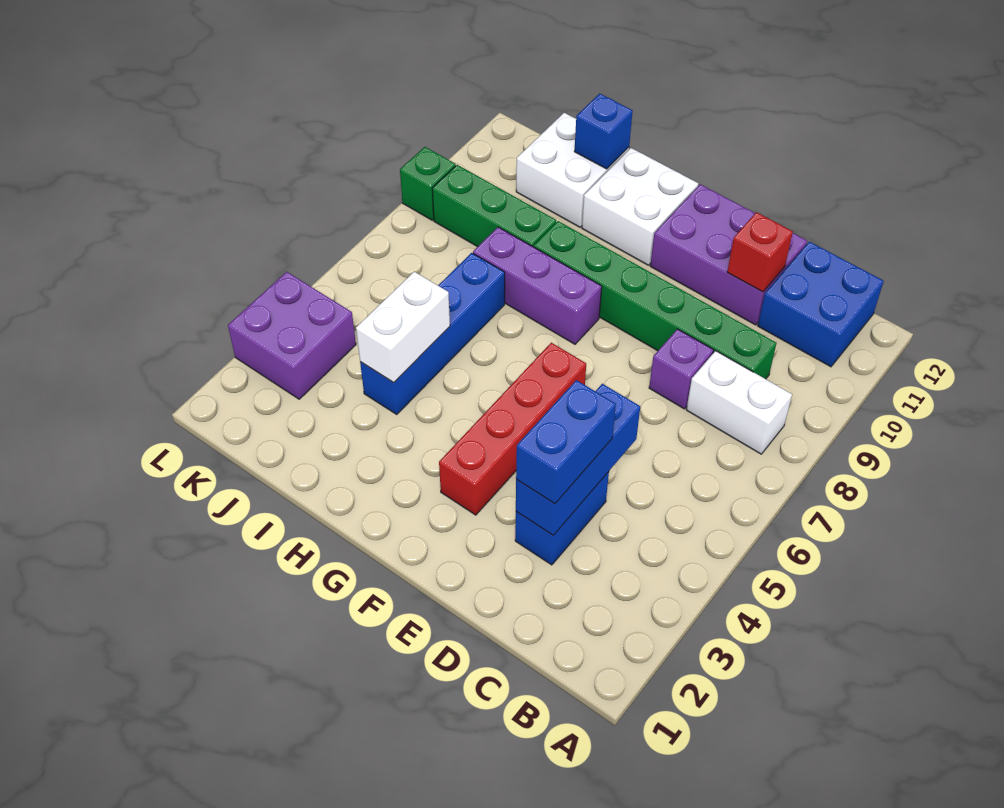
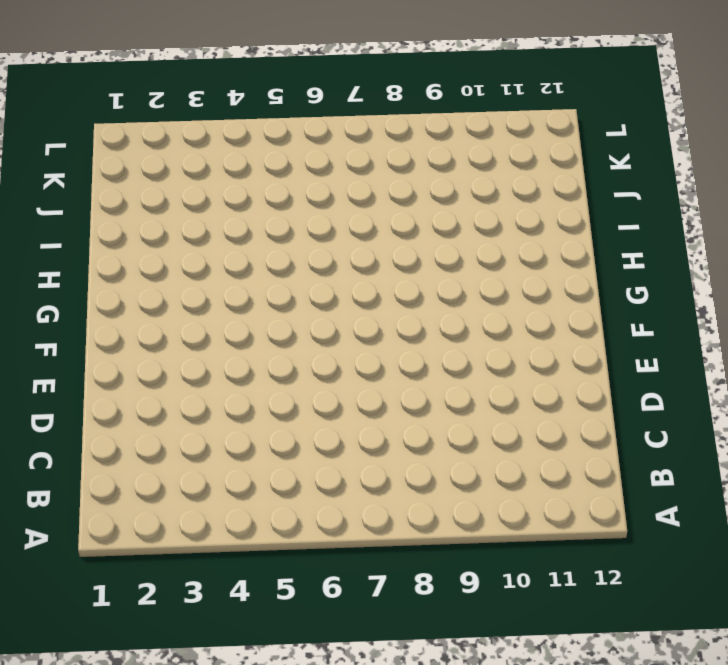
none -> white brick B8:C8 level 1
none -> blue brick B11:C12 level 1
none -> green brick C9:H9 level 1

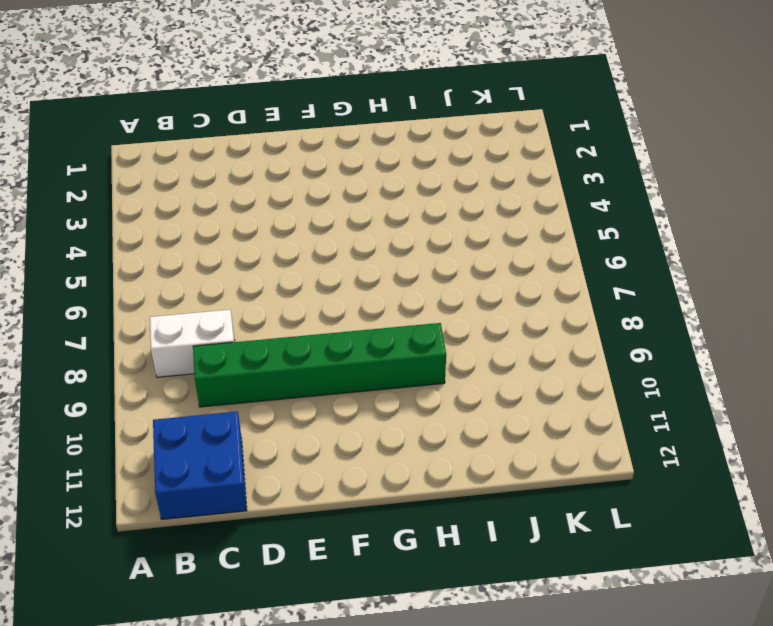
none -> blue brick D3:D4 level 1
none -> purple brick D8 level 1
none -> purple brick D11:F12 level 1

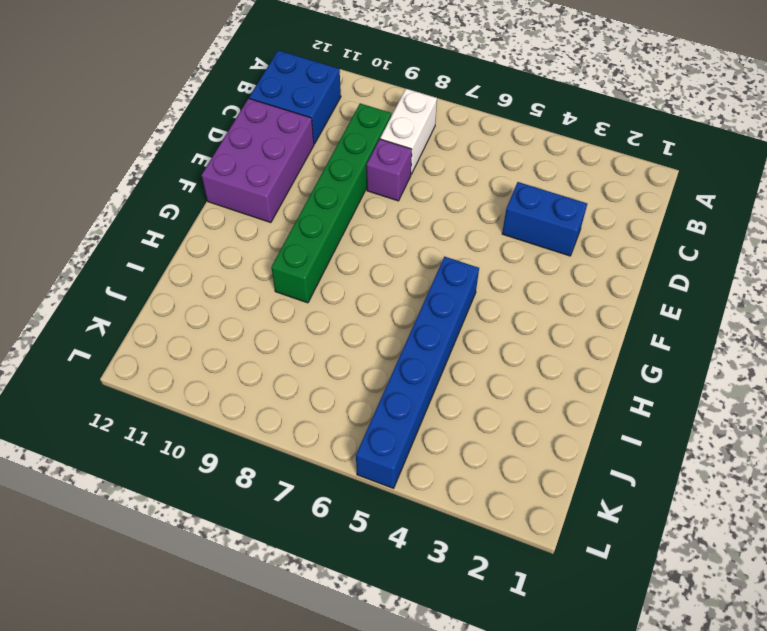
blue brick G5:L5 level 1 -> blue brick I4:I7 level 1
none -> red brick F3:F6 level 1
none -> purple brick G8:I8 level 1
none -> white brick G11:H12 level 1

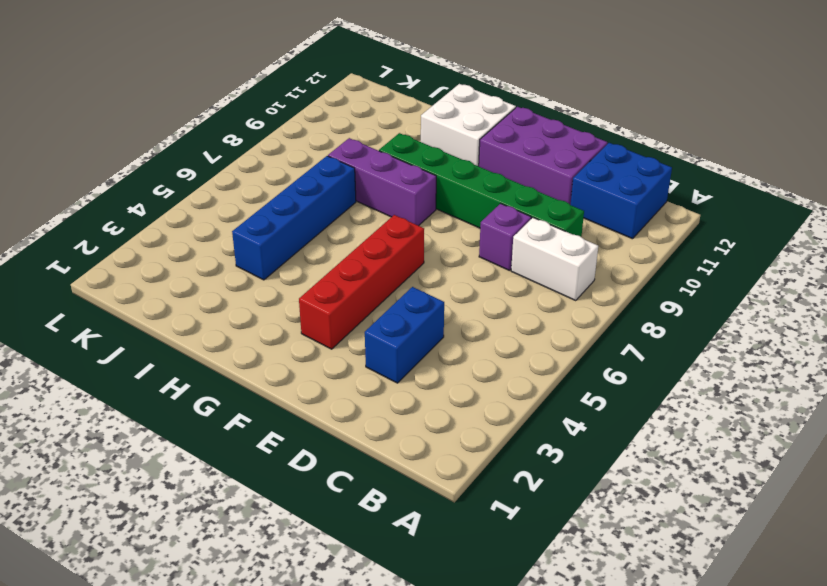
none -> green brick I9:K9 level 1
none -> white brick I11:J12 level 1
none -> purple brick K3:L4 level 1

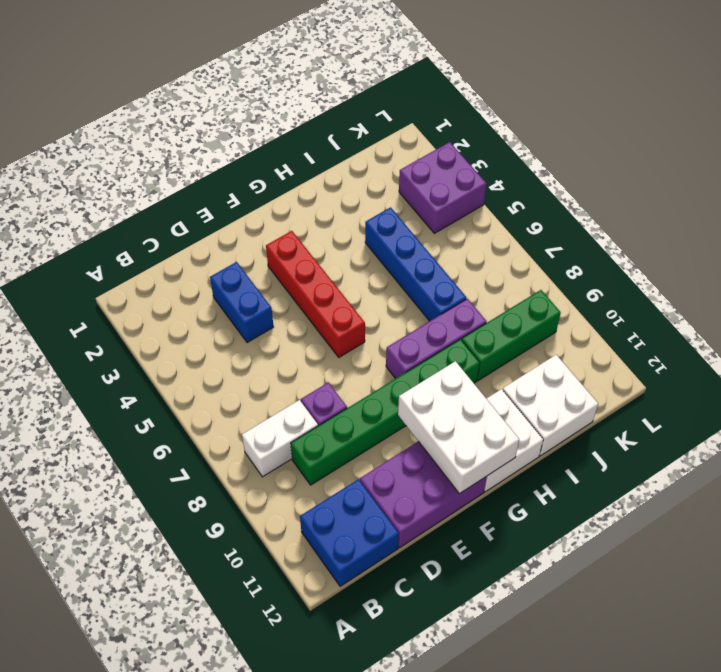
white brick F10:G12 level 2 -> none
none -> green brick L9 level 1
none -> blue brick D3:D5 level 2
none -> red brick D11 level 2

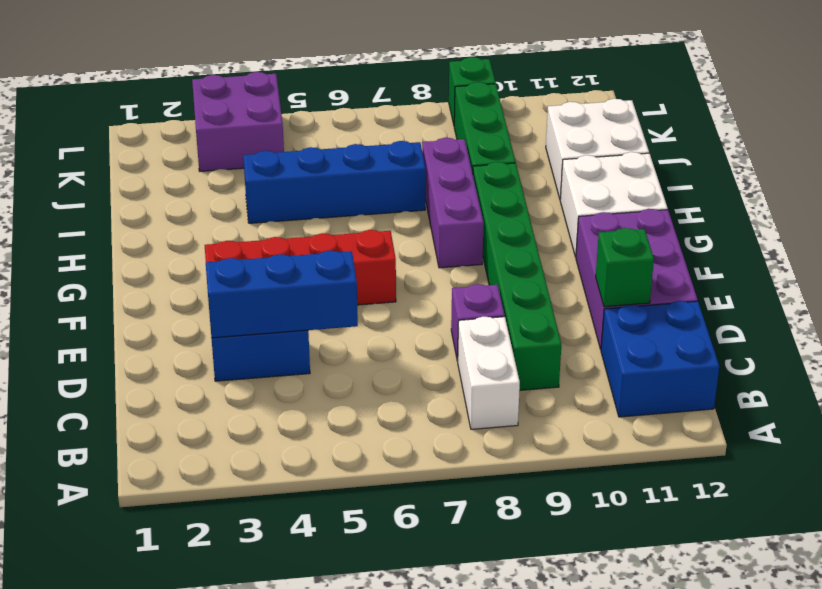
green brick D11 level 2 -> red brick D11 level 2
none -> white brick I4:I5 level 2
none -> blue brick I12 level 2
none -> blue brick D3:D4 level 3

